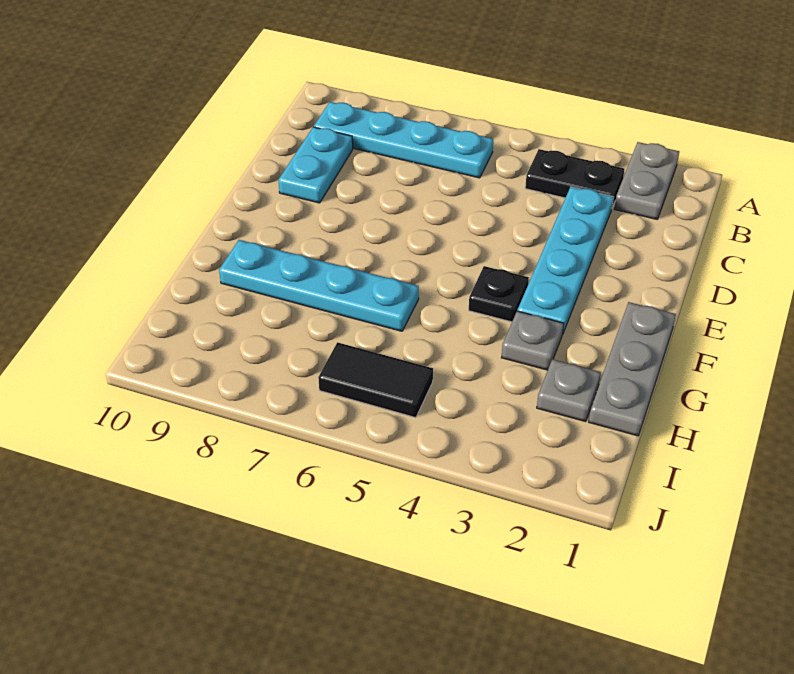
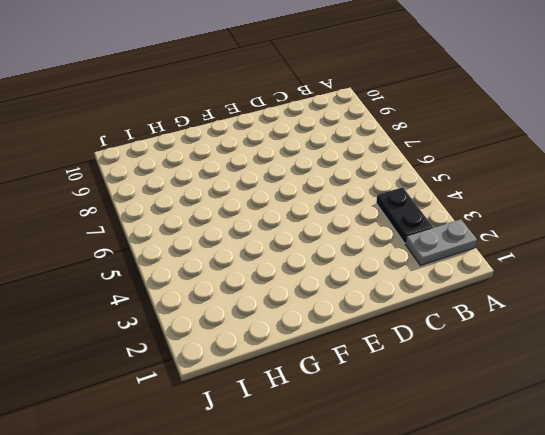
none -> cyan plate B6:B9 level 1
none -> cyan plate C3:F3 level 1

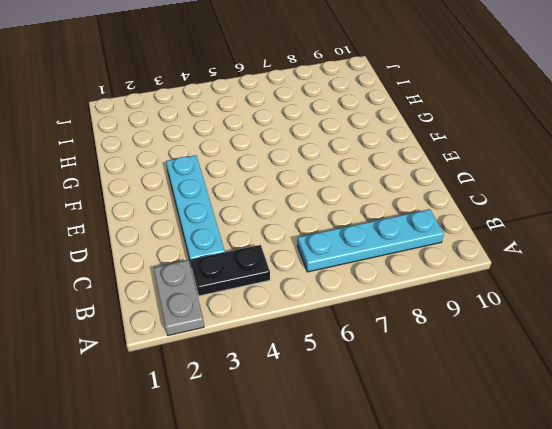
none -> cyan plate C9:D9 level 1
none -> grey plate F1:H1 level 1

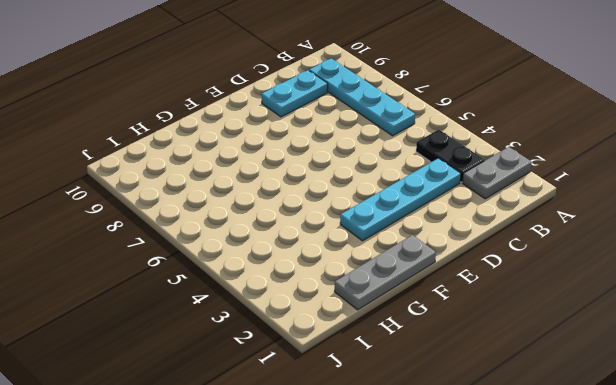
none -> black plate F4 level 1
none -> grey plate G3 level 1

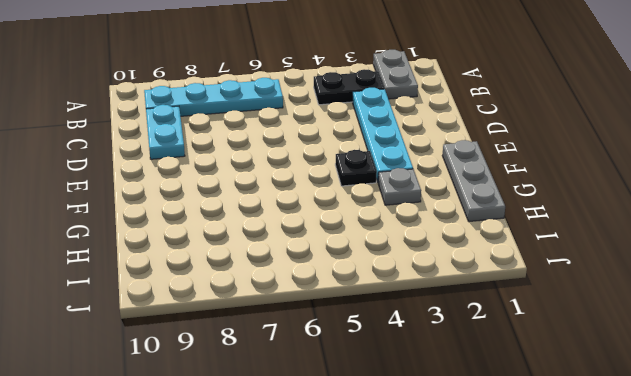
none -> cyan plate G6:G9 level 1
none -> grey plate H2 level 1

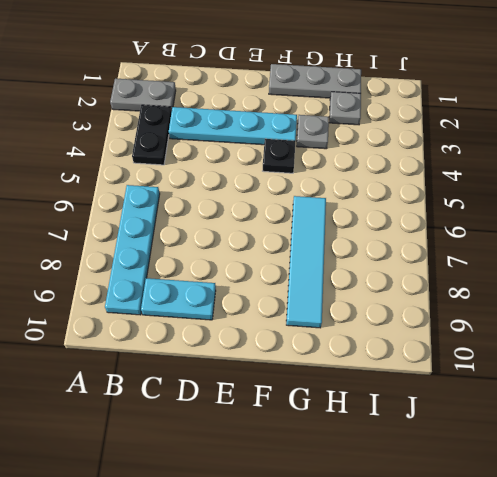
cyan tile G6:G9 level 1 -> cyan plate G6:G9 level 1
none -> black tile I5:I6 level 1

